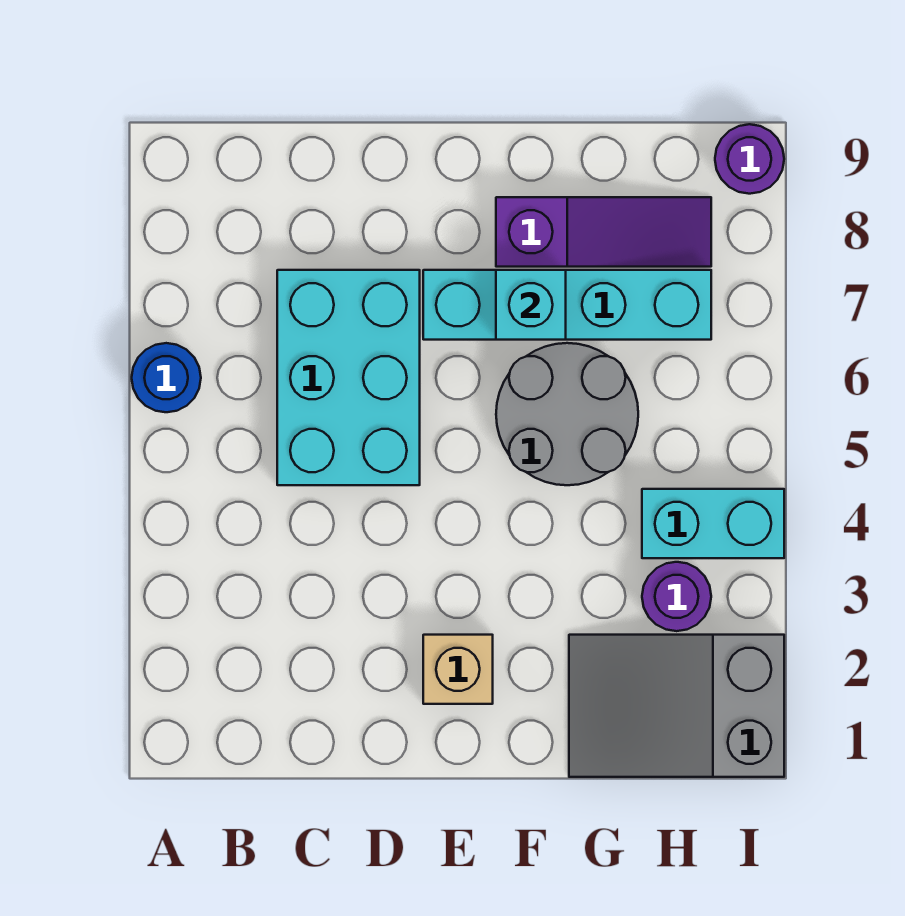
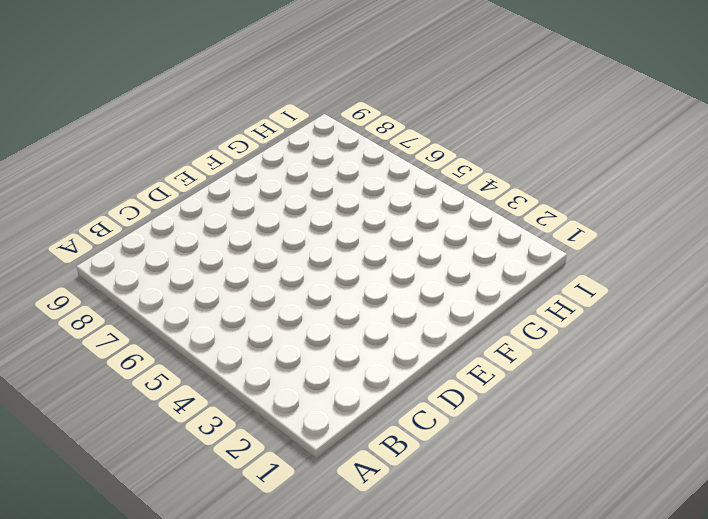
none -> blue round brick A6 level 1
none -> cyan brick C5:D7 level 1

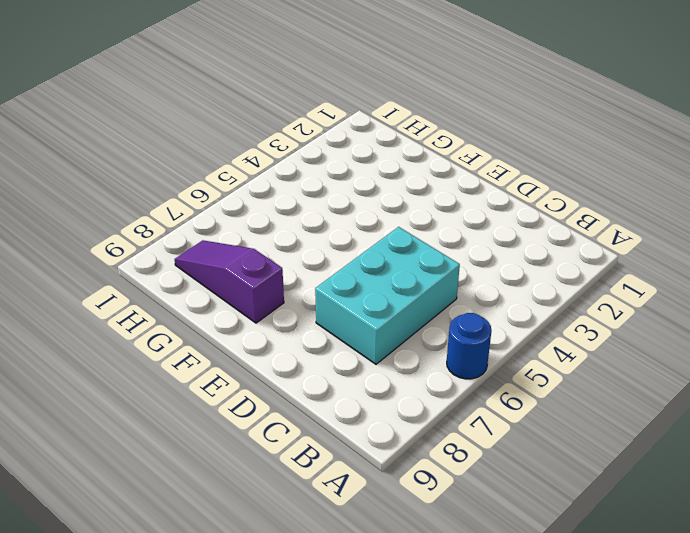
none -> tan brick E2 level 1
none -> cyan brick E7:H7 level 1

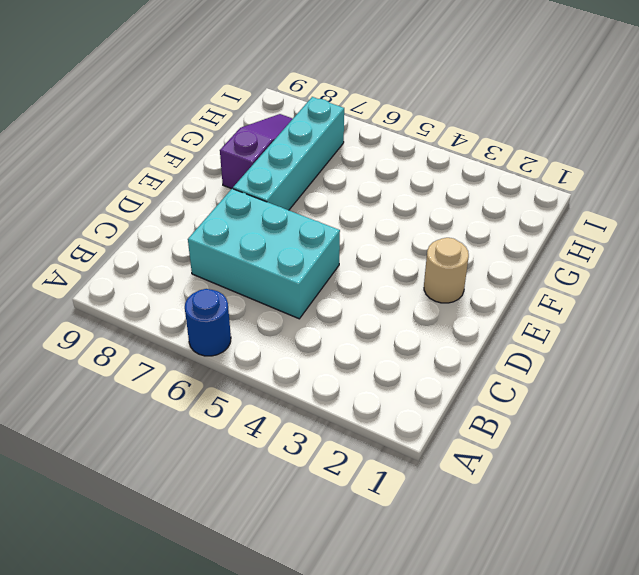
tan round brick E2 level 1 -> tan brick E2 level 1
none -> grey round brick F5:G6 level 1
none -> grey slope G1:I2 level 1 top I

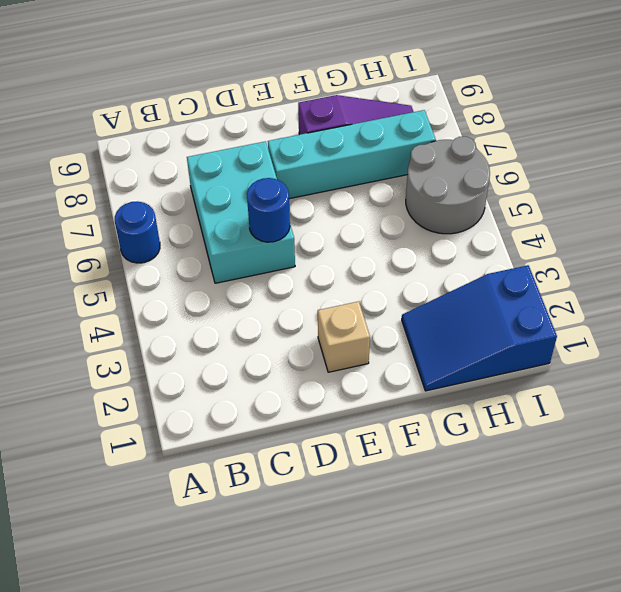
blue round brick D5 level 2 -> none
blue slope G1:I2 level 1 top I -> grey slope G1:I2 level 1 top I
grey round brick H5:I6 level 1 -> grey round brick F5:G6 level 1
none -> purple round brick H3 level 1
none -> cyan brick H4:I4 level 1

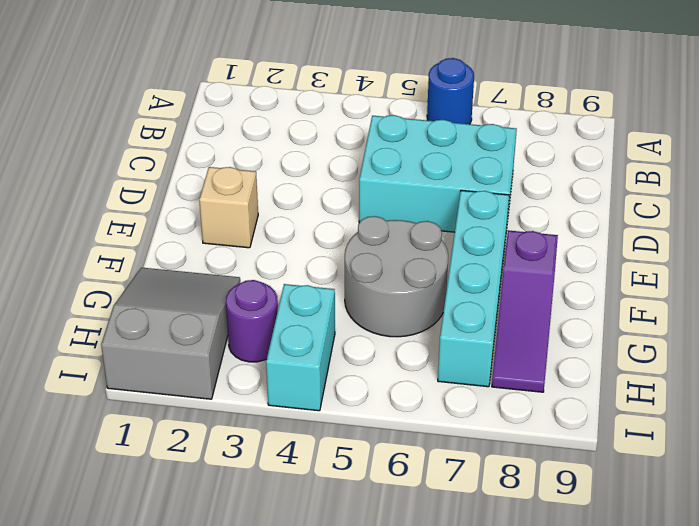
none -> purple round brick I9 level 1
none -> cyan brick F7 level 2

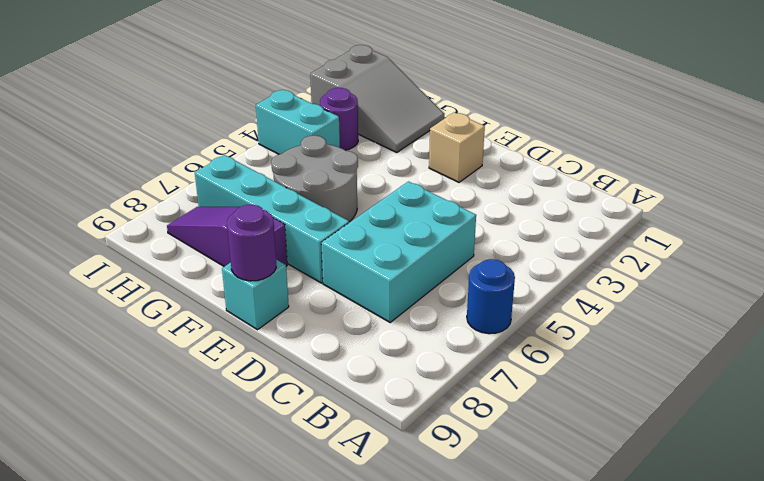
cyan brick E9 level 1 -> cyan brick F7 level 2
purple round brick E9 level 2 -> purple round brick I9 level 1

